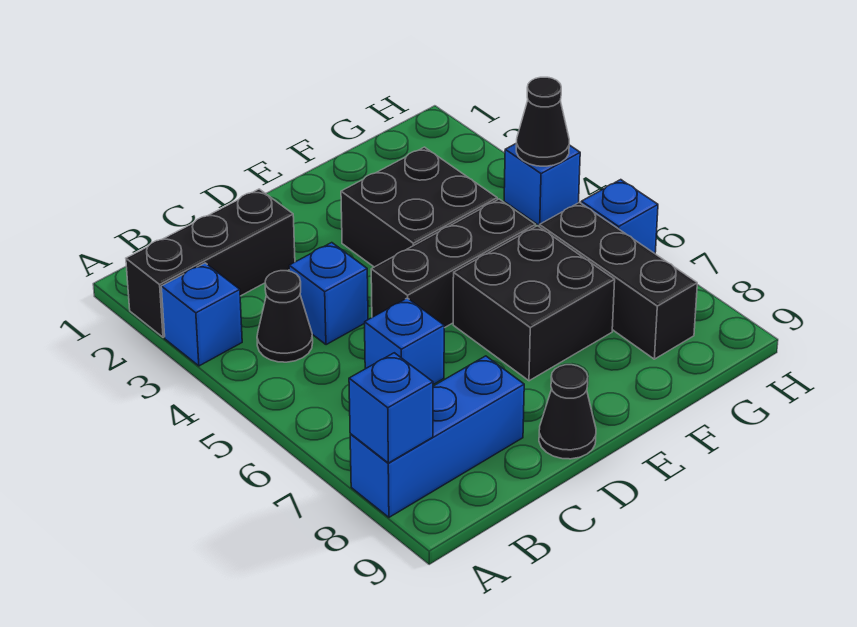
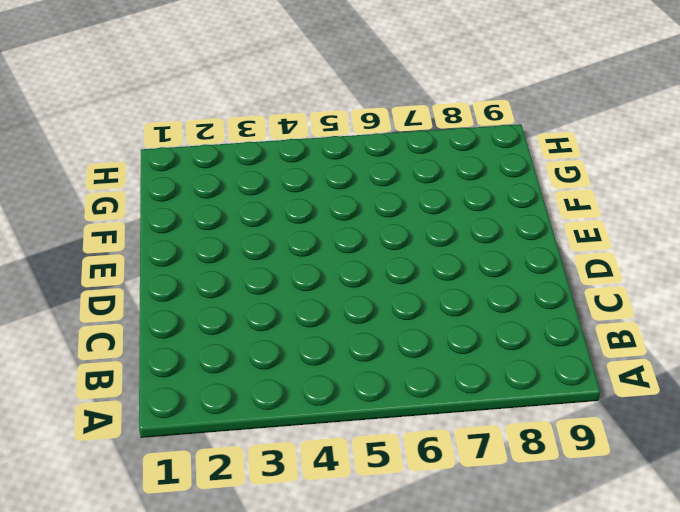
none -> black brick A2:C2 level 1
none -> blue brick A3 level 1
none -> blue brick A8:C8 level 1

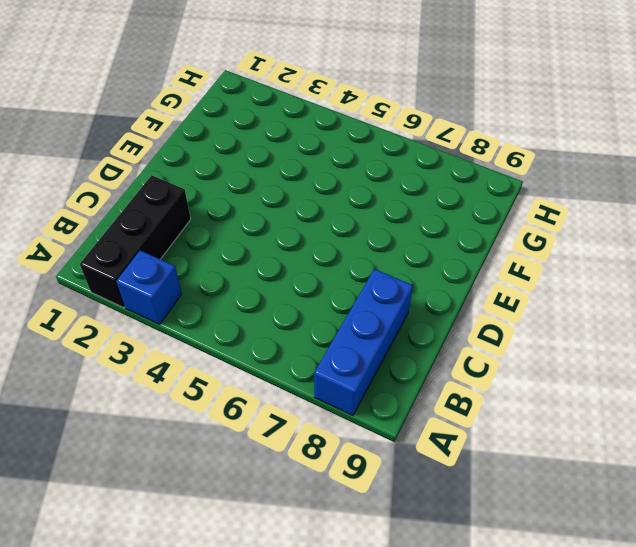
none -> black cone B4 level 1
none -> blue brick C4 level 1
none -> blue brick C6 level 1

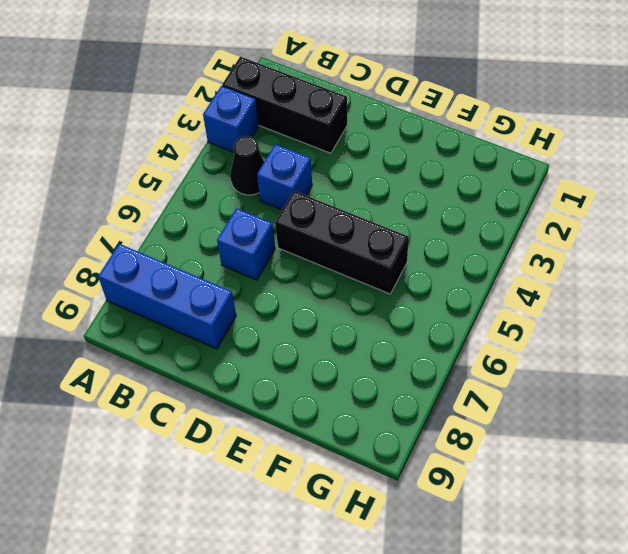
none -> black cone D9 level 1
none -> black brick E3:F4 level 1
none -> black brick E6:F7 level 1

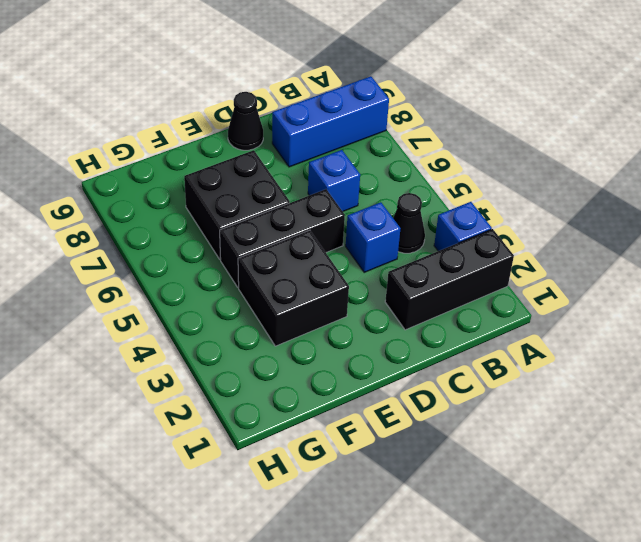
none -> black brick G6:G8 level 1
none -> blue brick H4 level 1
none -> blue brick H6 level 1

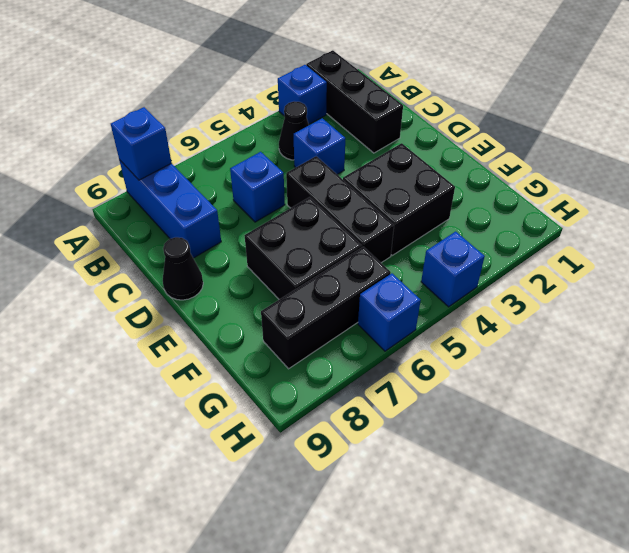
none -> black cone H4 level 2

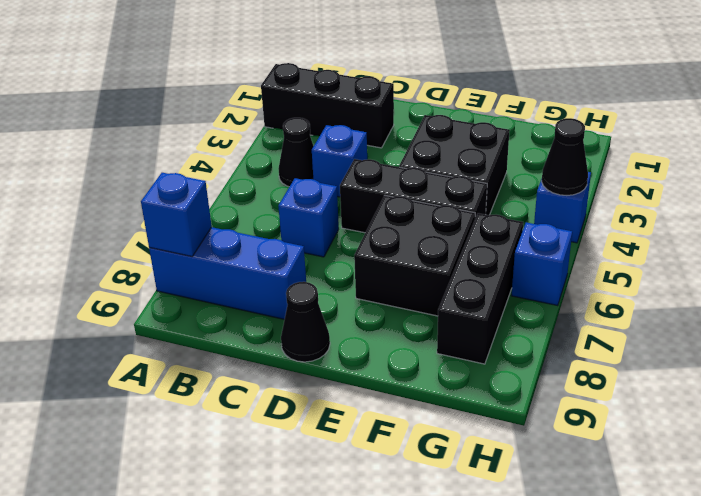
none -> blue brick A3 level 1

